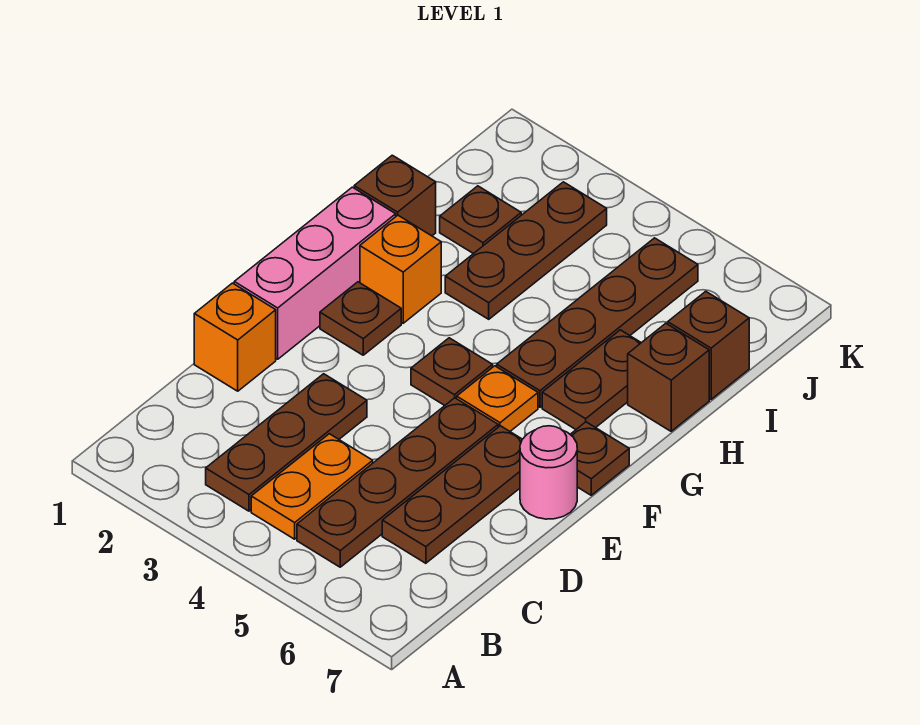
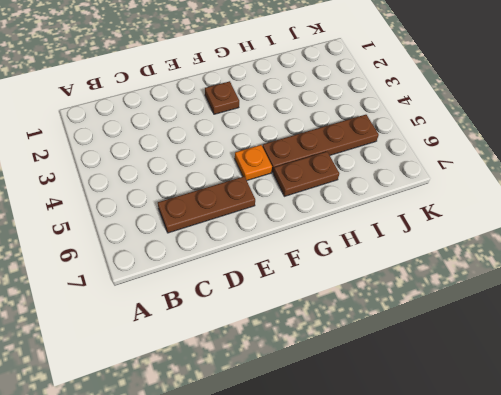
none -> brown plate B3:D3 level 1
none -> orange plate B4:C4 level 1
none -> brown plate B5:E5 level 1

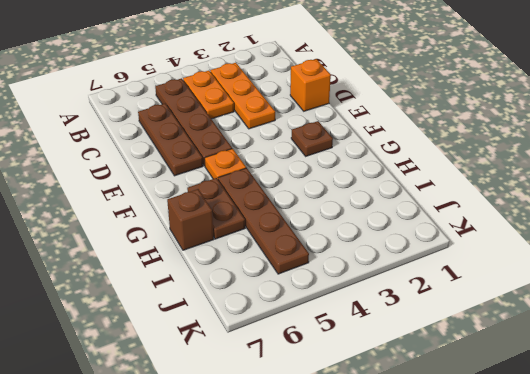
orange plate B3:D3 level 1 -> brown plate B3:D3 level 1
none -> pink brick E1:G1 level 1
none -> pink round brick E7 level 1
none -> brown plate F4 level 1

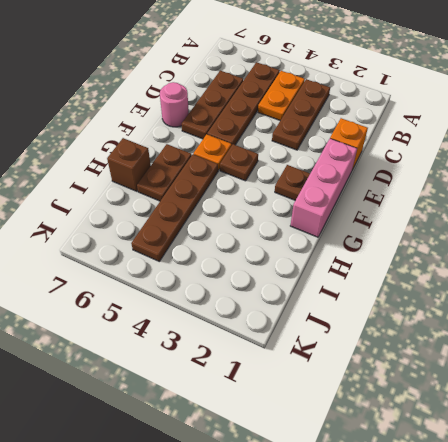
none -> brown plate F7 level 1
none -> orange brick G2 level 1
none -> brown brick H1 level 1

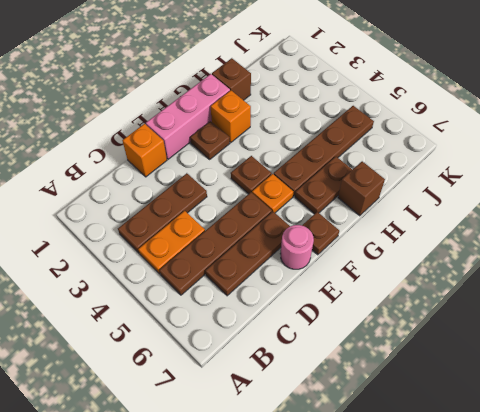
none -> brown plate H3:J3 level 1
none -> brown plate I2 level 1
none -> brown brick I7 level 1

